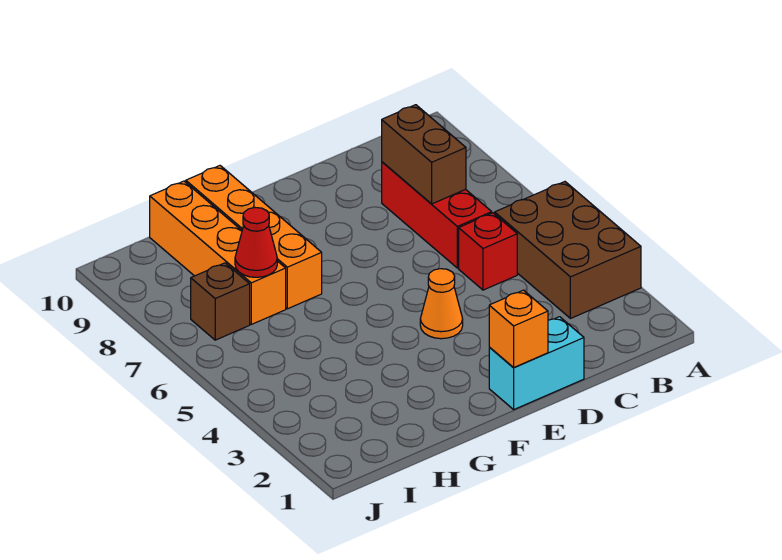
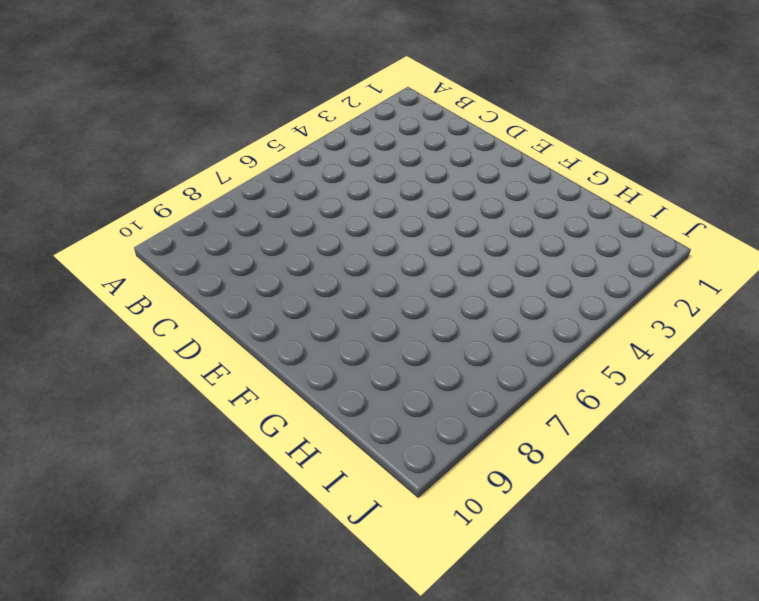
none -> brown brick A3:B5 level 1
none -> red brick C5 level 1

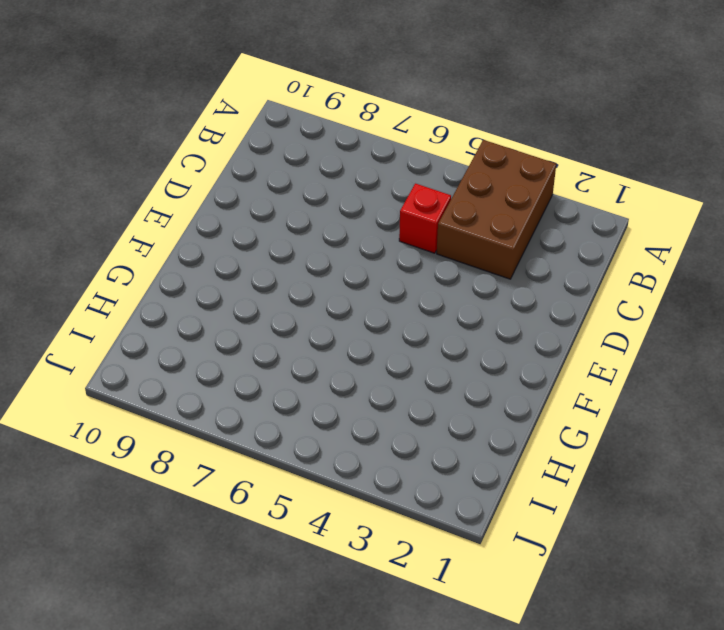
brown brick A3:C4 level 1 -> brown brick A3:B5 level 1
none -> red brick C6:C8 level 1
none -> cyan brick D1:E1 level 1

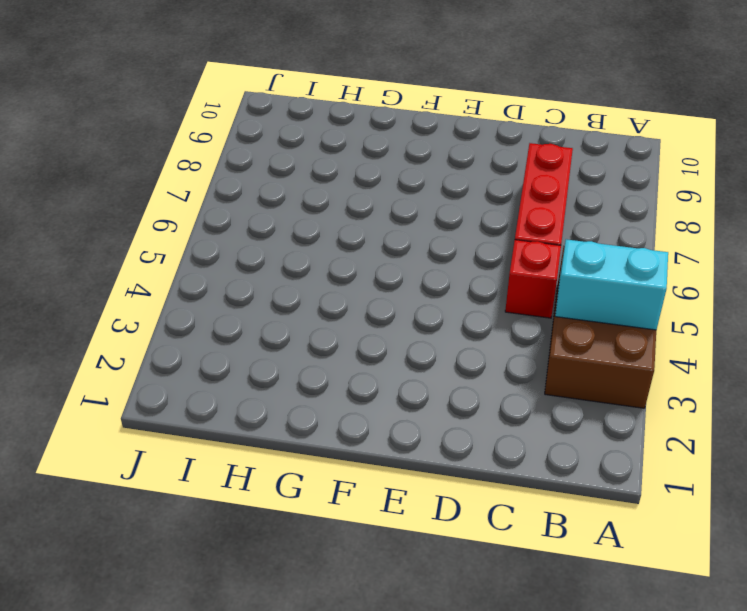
cyan brick A4:B4 level 2 -> cyan brick D1:E1 level 1
none -> orange cone E4 level 1
none -> orange brick G7:G10 level 1

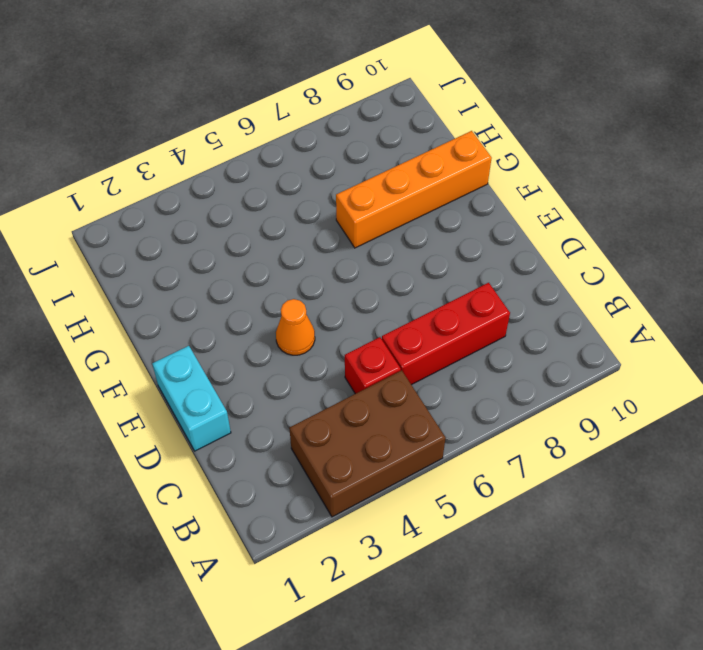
none -> orange brick H7:H10 level 1
none -> brown brick I7 level 1

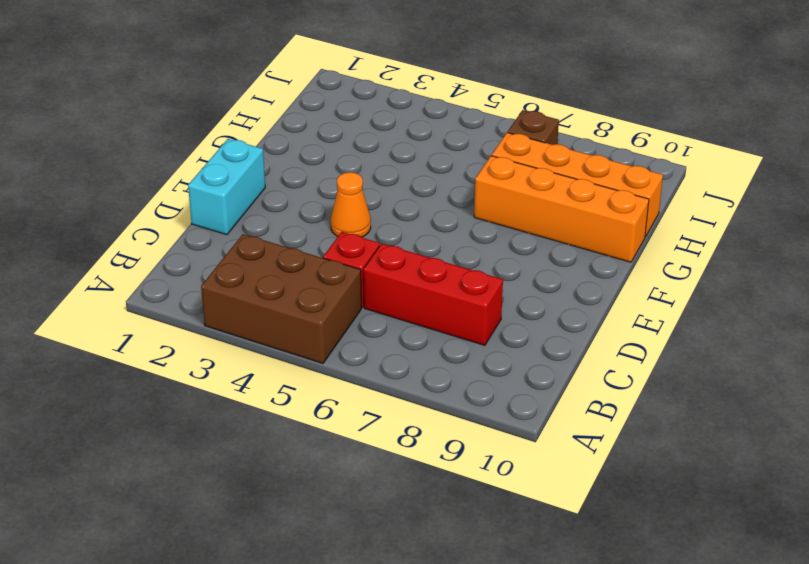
none -> brown brick C7:C8 level 2
none -> orange brick E1 level 2

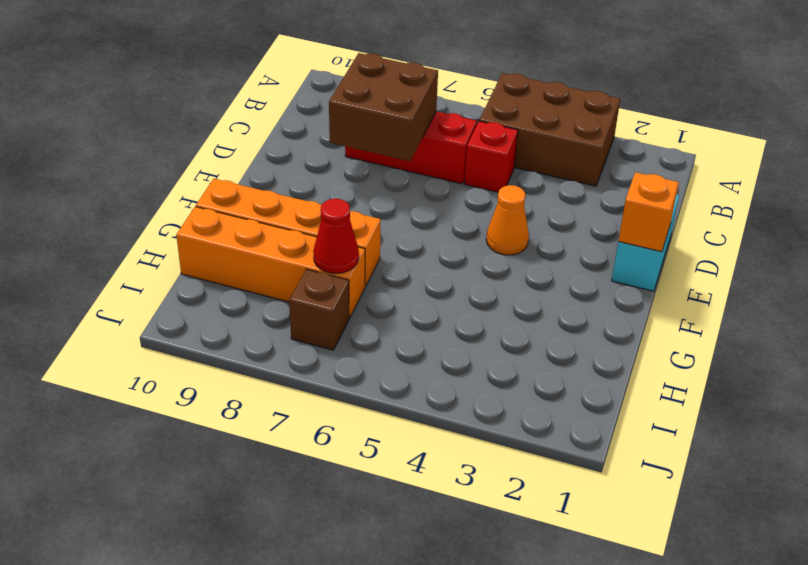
brown brick C7:D8 level 2 -> brown brick C7:C8 level 2

